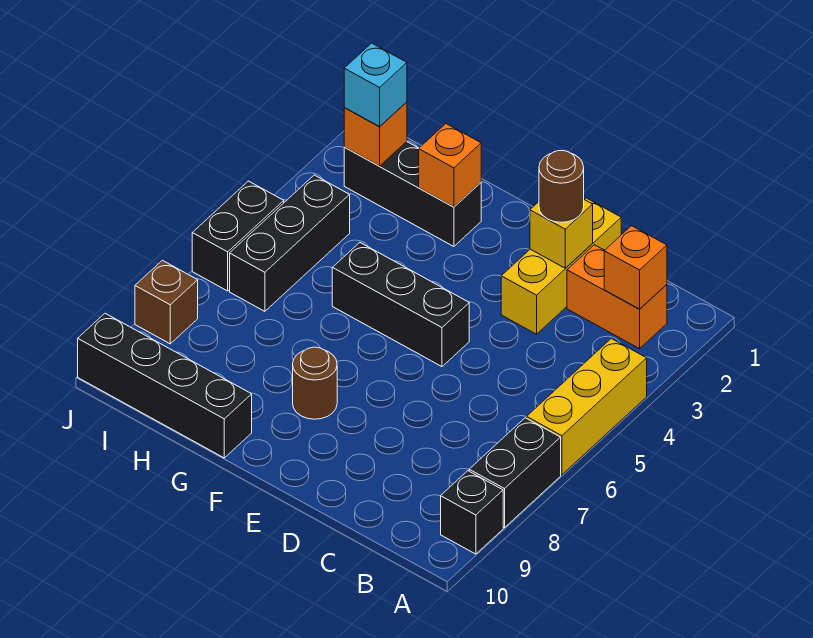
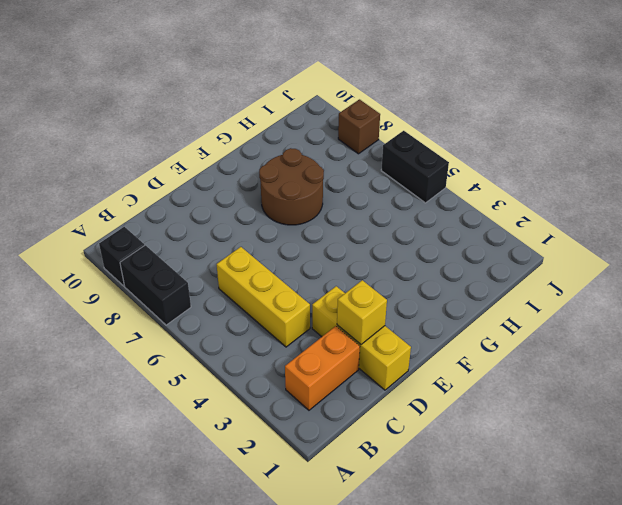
yellow brick C4:C6 level 1 -> yellow brick A4:A6 level 1
brown round brick F7:G8 level 1 -> brown round brick F8 level 1
none -> black brick E5:G5 level 1
none -> black brick G2:I2 level 1
none -> black brick G10:J10 level 1

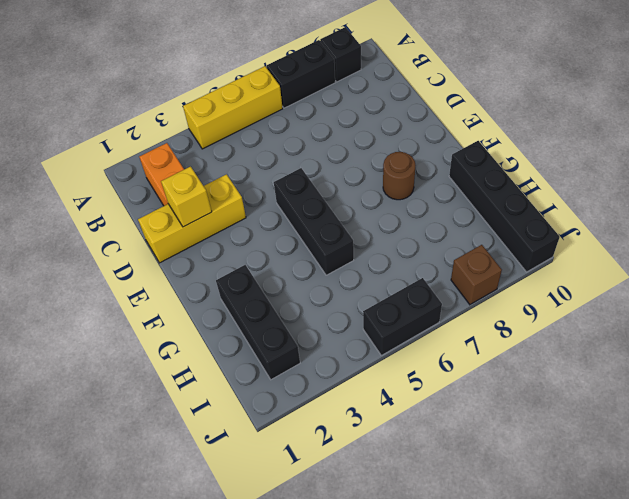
none -> black brick I4:I6 level 1
none -> orange brick B2 level 2
none -> orange brick G2 level 2

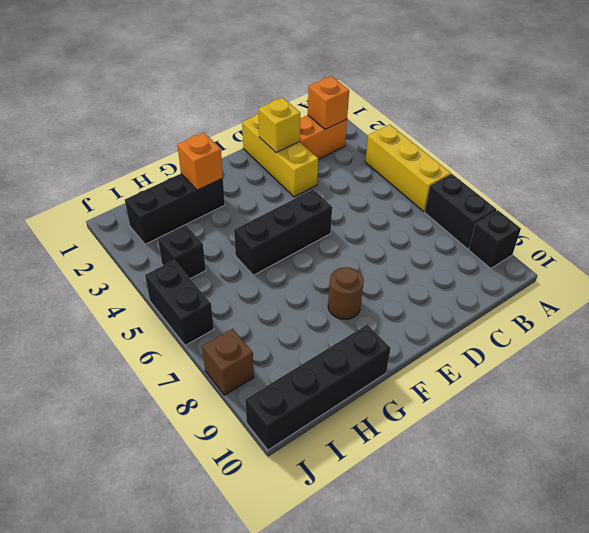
black brick I4 level 1 -> black brick I4:I6 level 1
none -> orange brick I2 level 2
none -> brown round brick D2 level 3
none -> cyan brick I2 level 3

